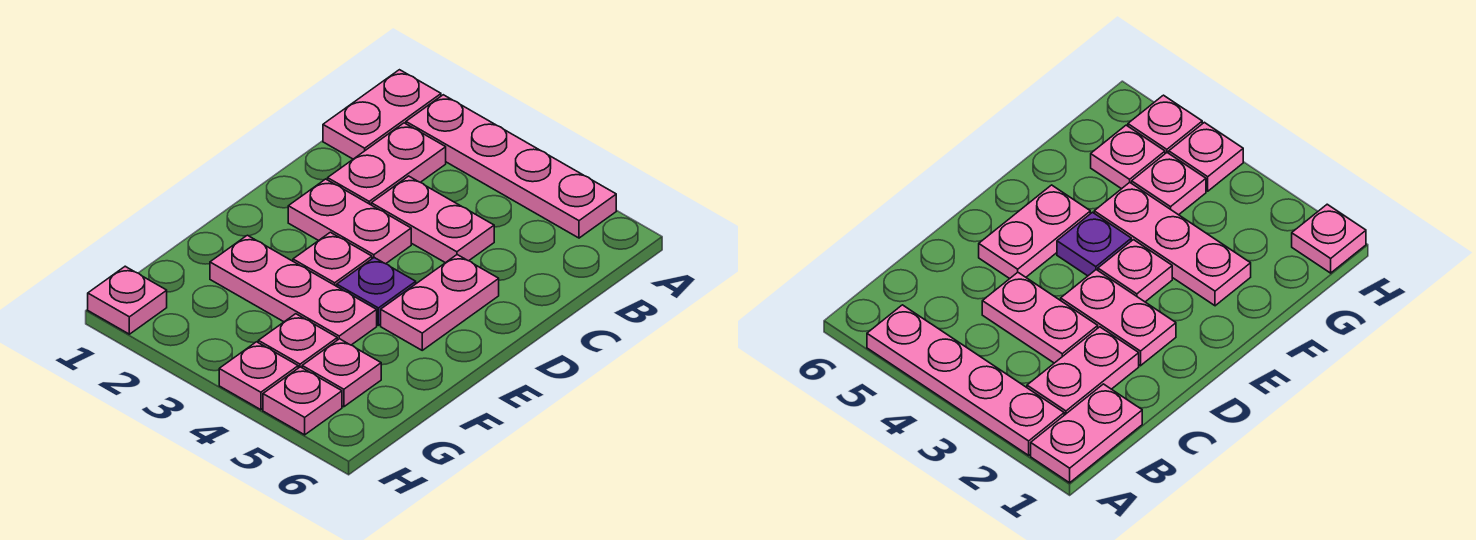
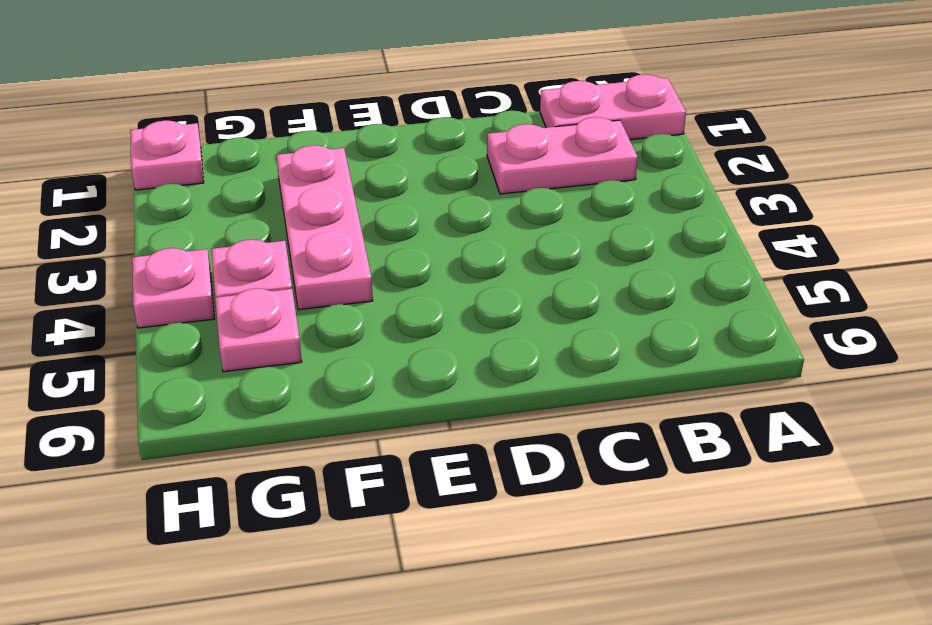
none -> pink plate A2:A5 level 1
none -> pink plate C3:C4 level 1
none -> pink plate D2:D3 level 1

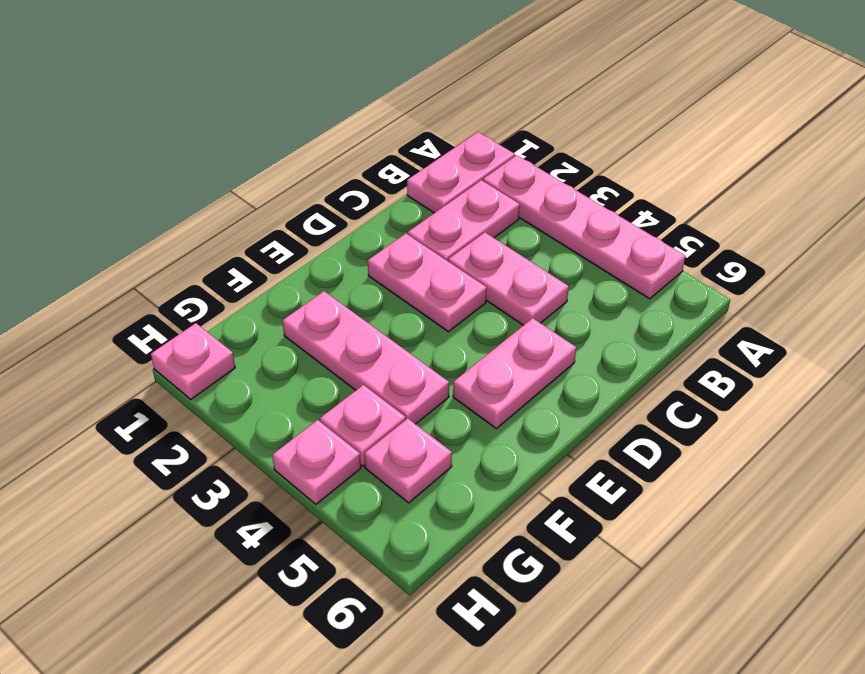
none -> pink plate E3 level 1
none -> purple plate E4 level 1
none -> pink plate H5 level 1

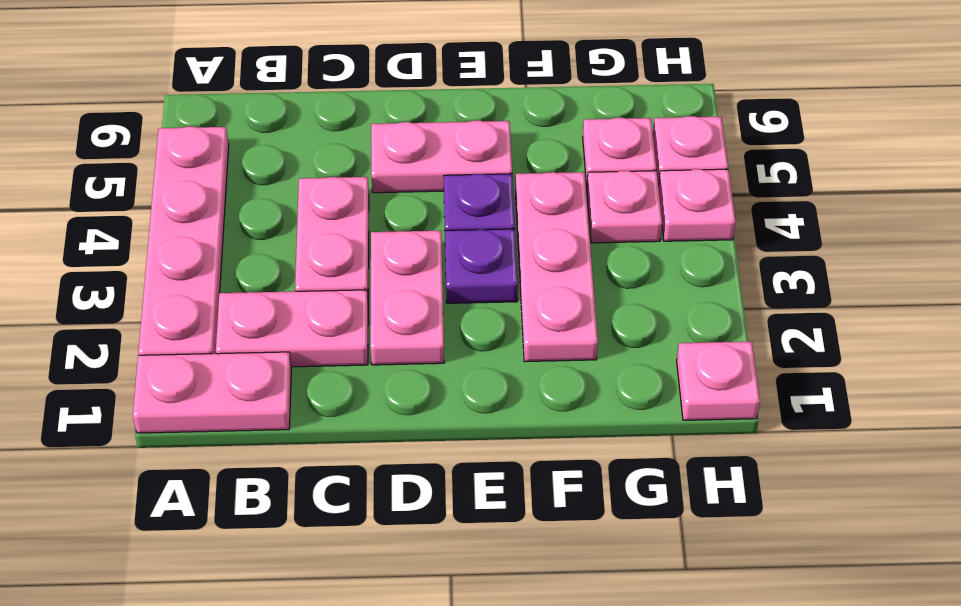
purple plate E3 level 1 -> pink plate E3 level 1

